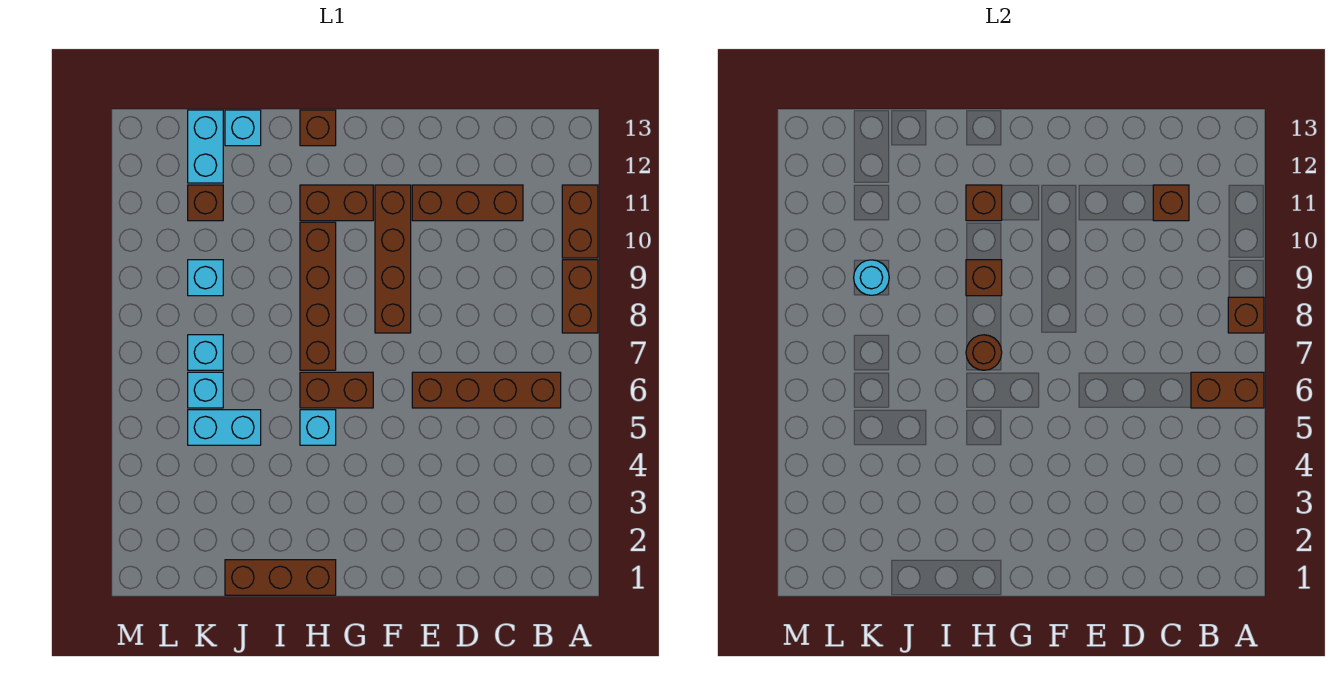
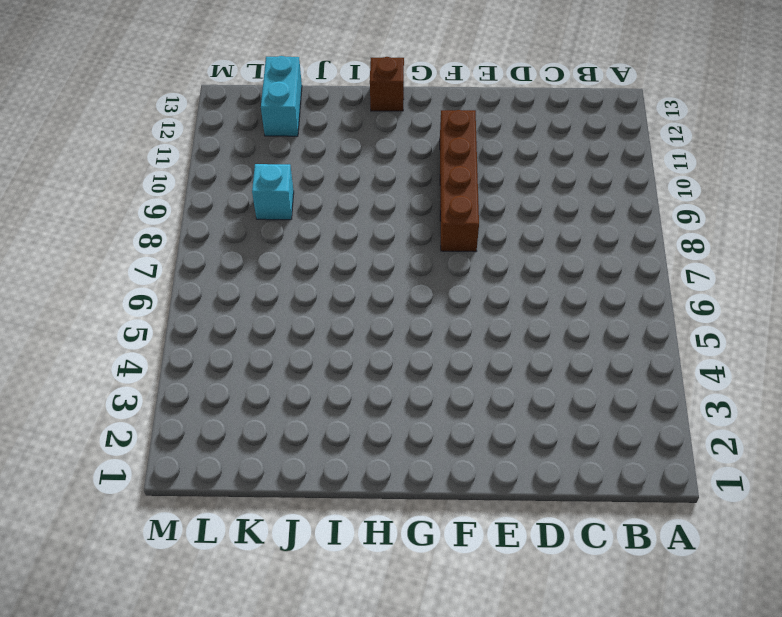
none -> brown brick A8:A9 level 1
none -> brown brick A10:A11 level 1
none -> brown brick B6:E6 level 1

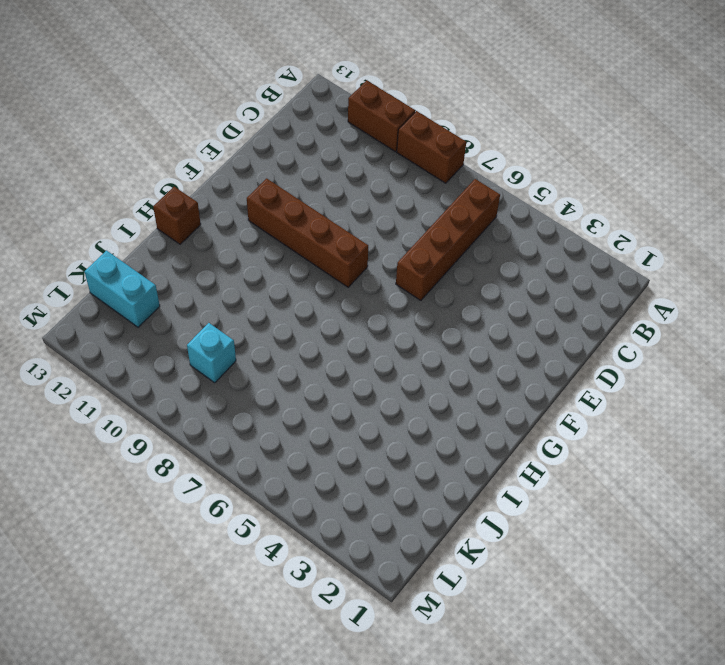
none -> brown brick C11:E11 level 1
none -> brown brick G6:H6 level 1
none -> brown brick G11:H11 level 1

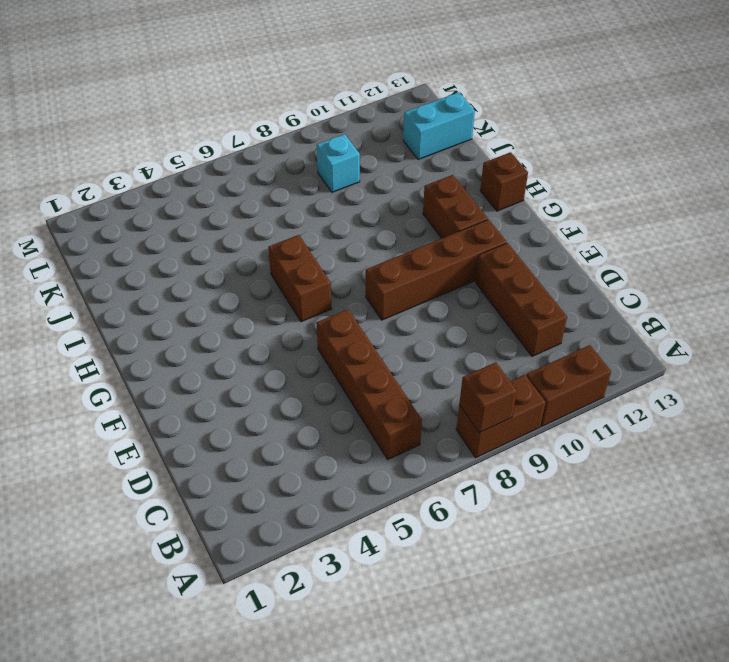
none -> brown brick H1:J1 level 1
none -> cyan brick H5 level 1
none -> brown brick H7:H10 level 1

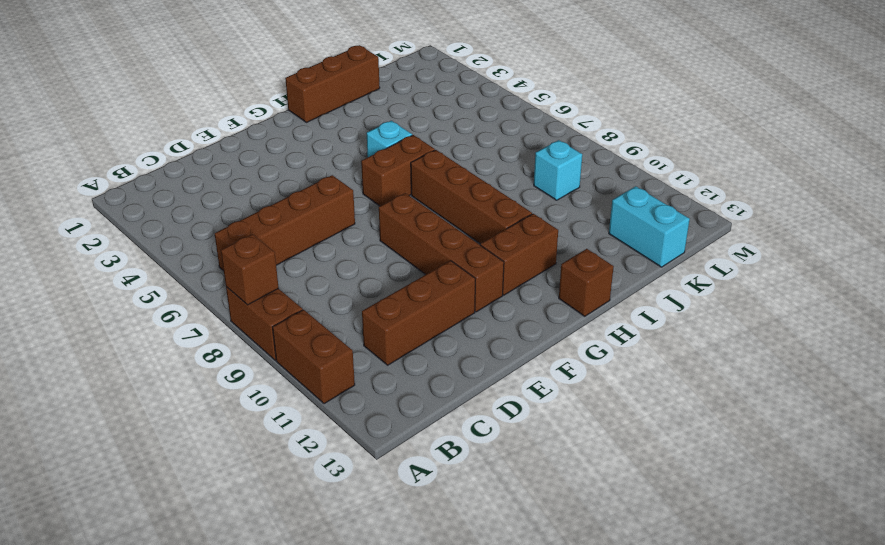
none -> cyan brick J5:K5 level 1
none -> cyan brick J13 level 1
none -> cyan brick K6 level 1

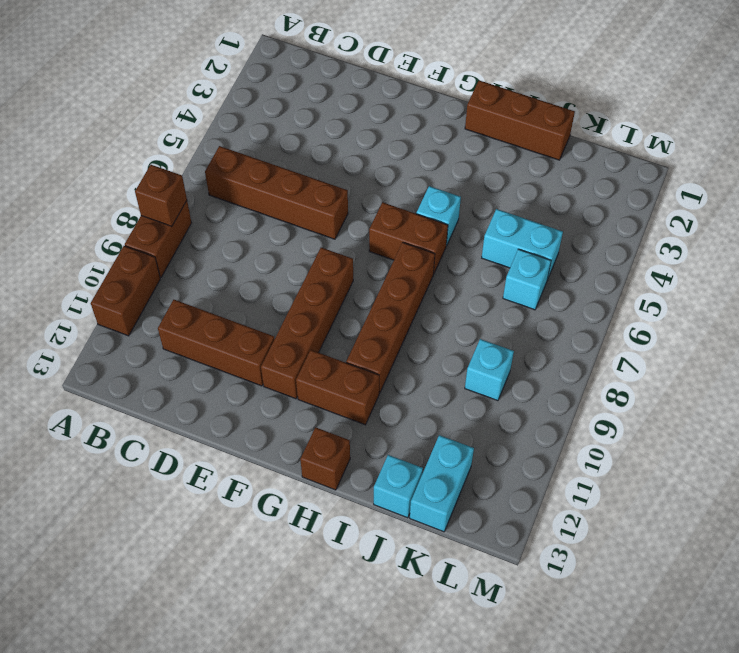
none -> cyan brick K7 level 1
none -> brown brick K11 level 1
none -> brown brick A6:B6 level 2

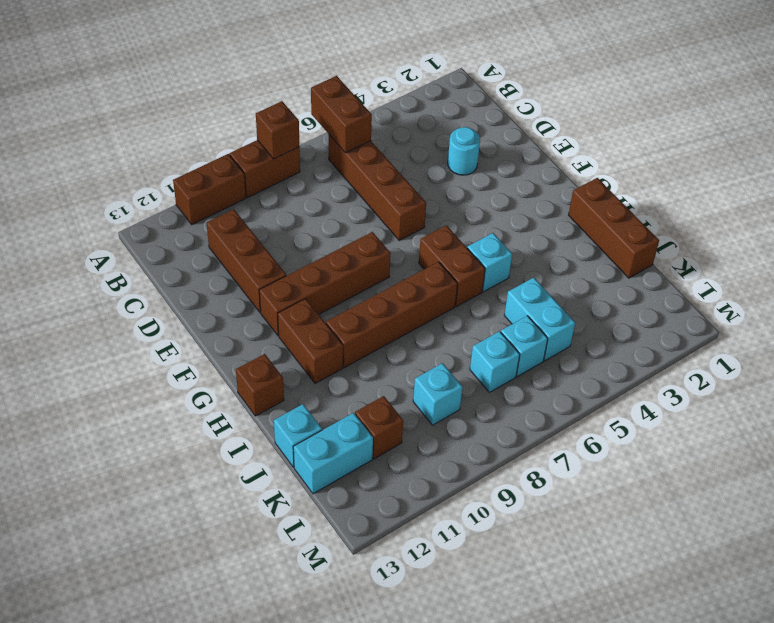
cyan round brick D3 level 1 -> cyan round brick K9 level 2
none -> brown brick C11 level 2
none -> brown round brick H7 level 2
none -> brown brick H9 level 2

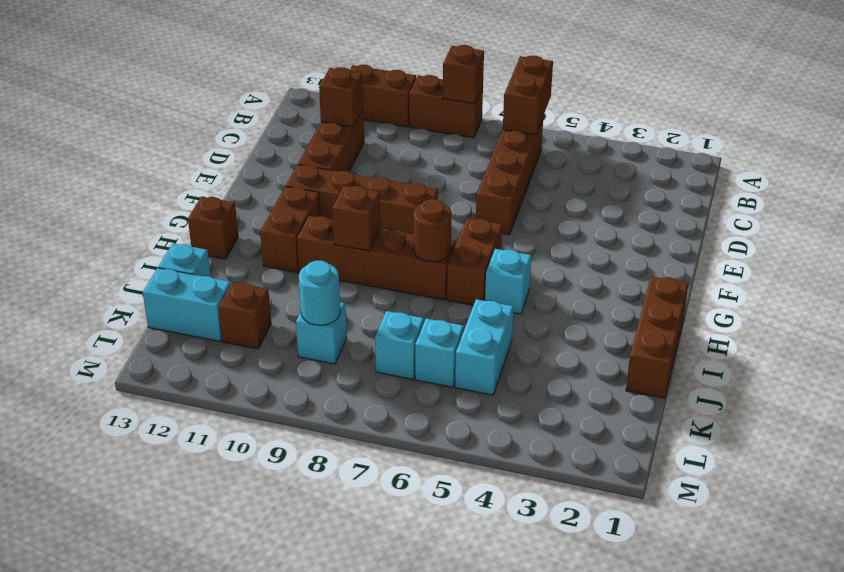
none -> brown brick H11 level 2

